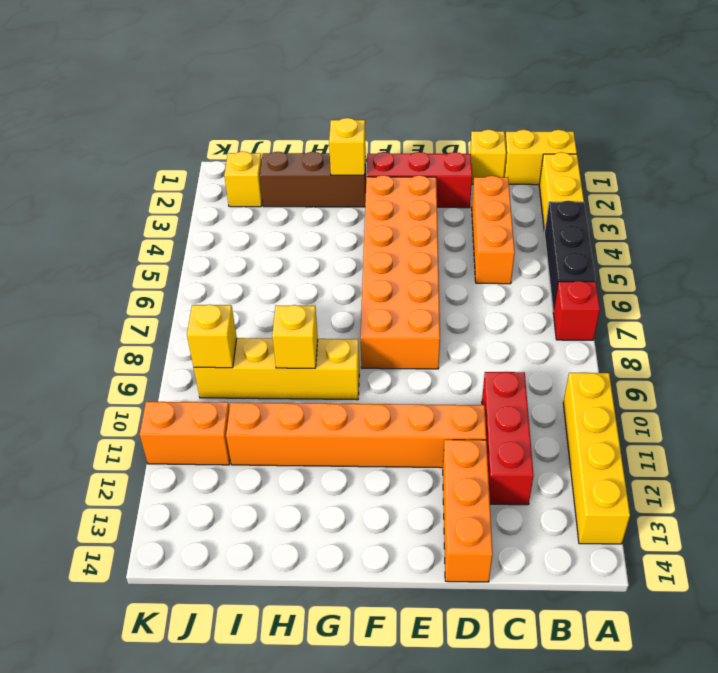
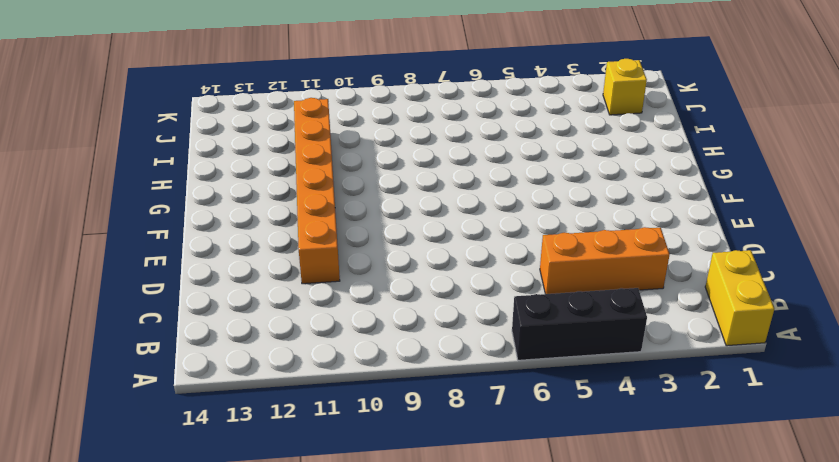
none -> yellow brick A2:A3 level 1
none -> red brick A7 level 1
none -> yellow brick A10:A13 level 1

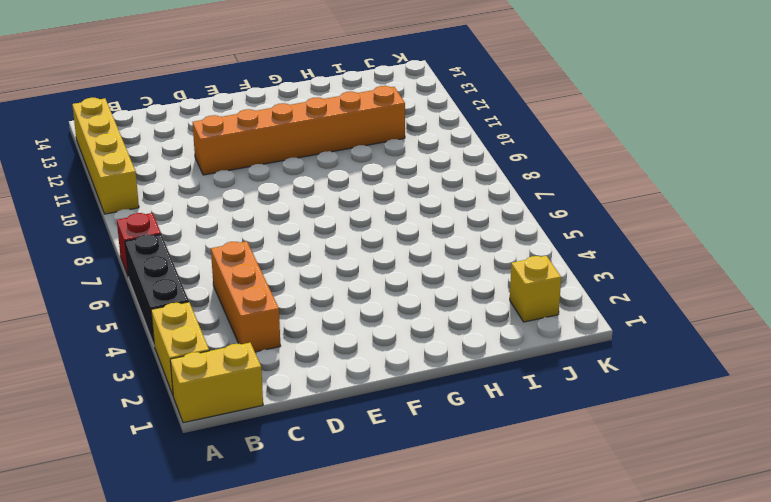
none -> yellow brick C1 level 1
none -> red brick C10:C12 level 1
none -> red brick D2:F2 level 1

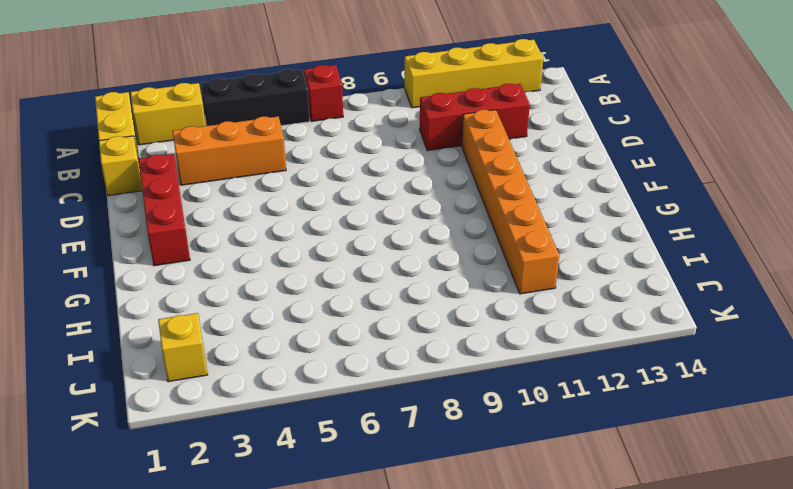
none -> orange brick D12:D14 level 1
none -> orange brick E3:F8 level 1
none -> brown brick G2:I2 level 1

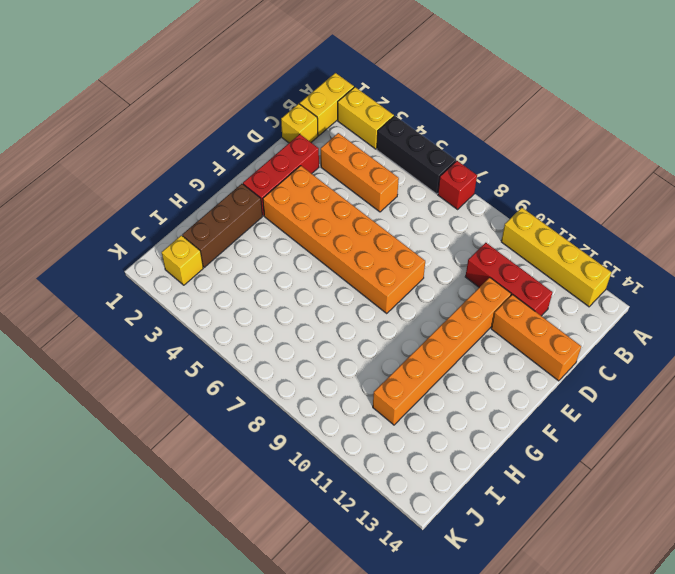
none -> yellow brick G9:J9 level 1
none -> orange brick J11:K11 level 1
none -> yellow brick G2 level 2

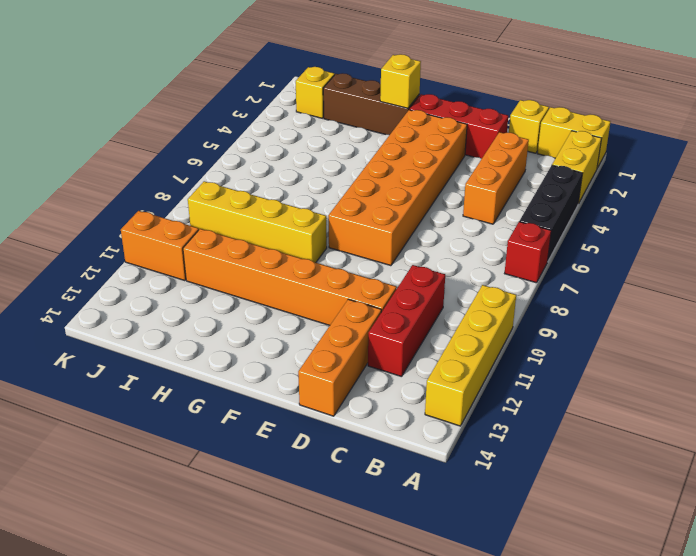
none -> yellow brick H9 level 2
none -> yellow brick J9 level 2

